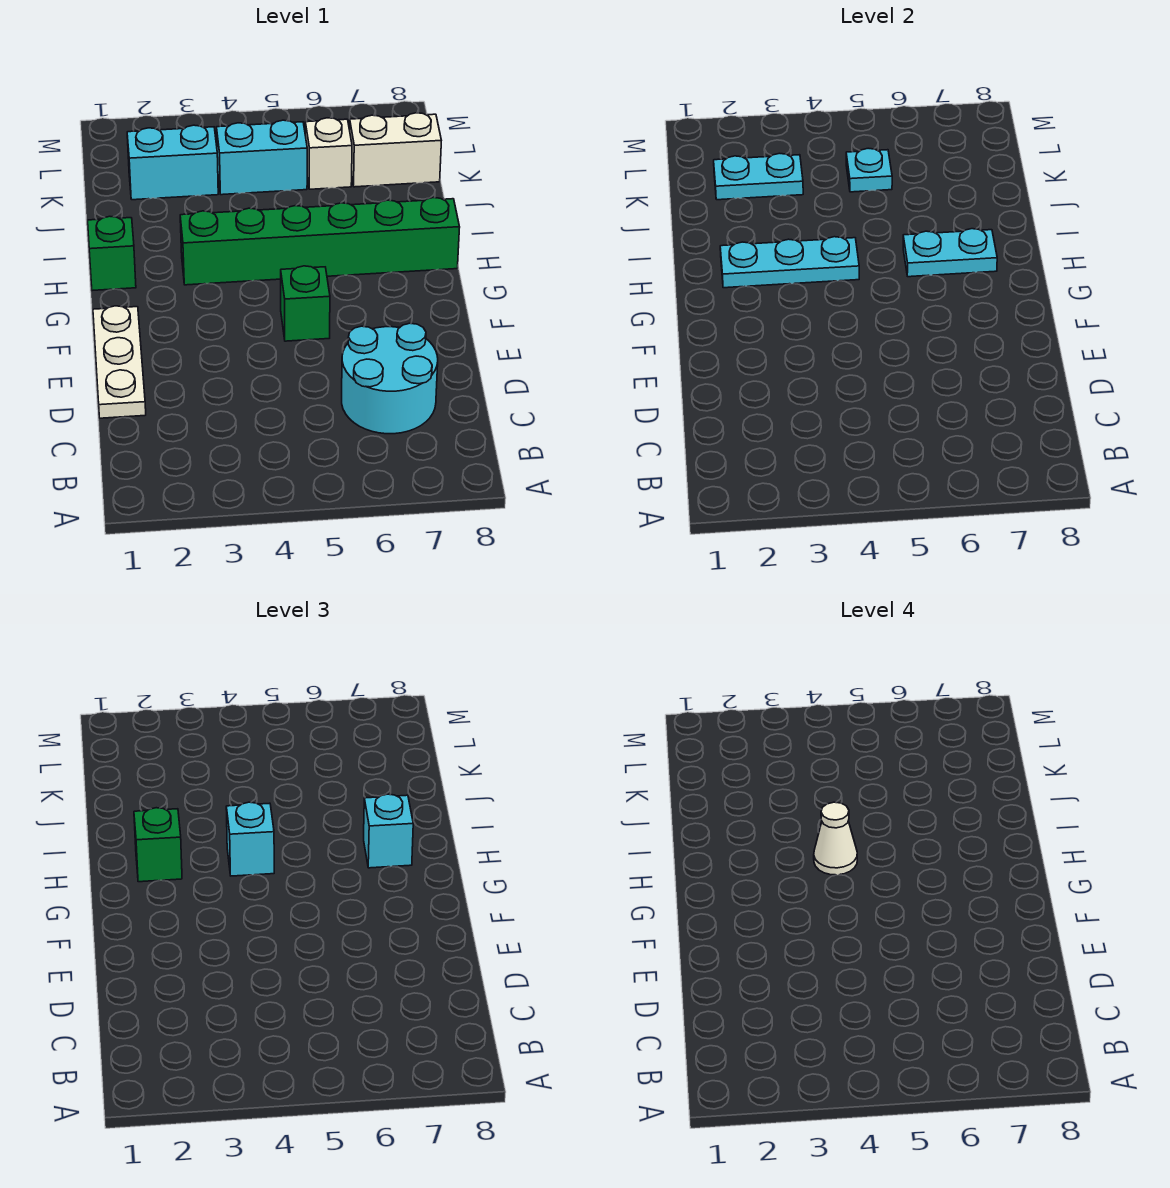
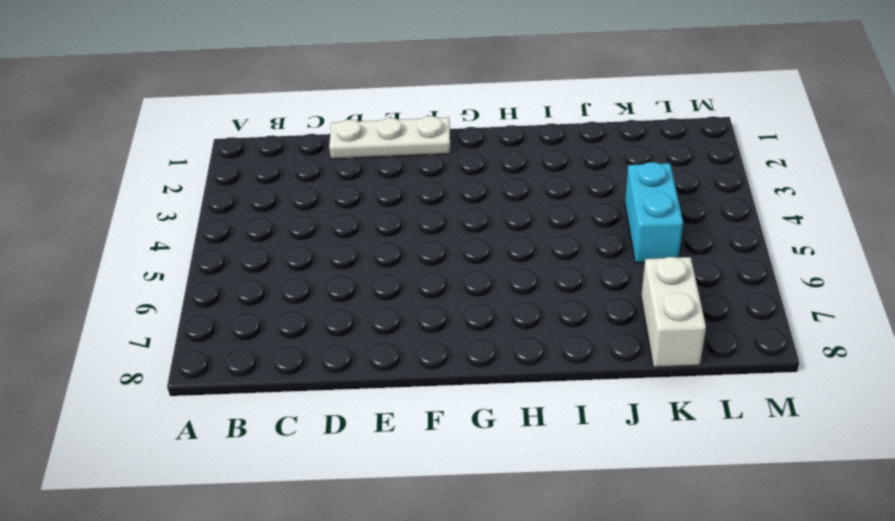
none -> cyan round brick C6:D7 level 1
none -> green brick F5 level 1
none -> green brick H1 level 1

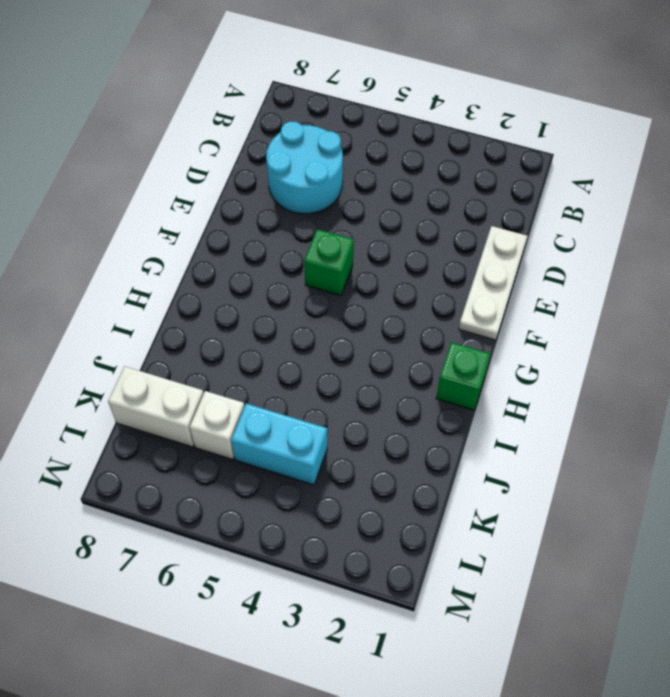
none -> green brick H3:H8 level 1
none -> cyan brick K2:K3 level 1
none -> cyan plate H2:H4 level 2

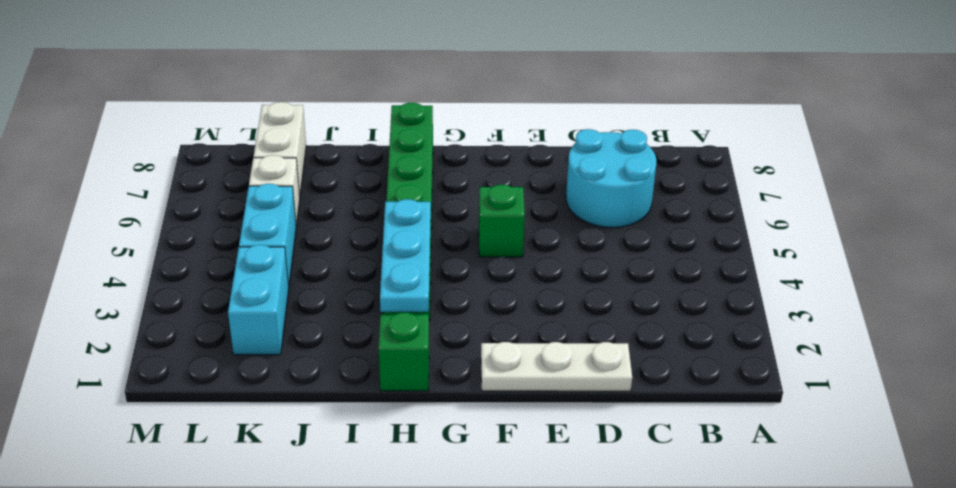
none -> cyan plate H6:H7 level 2
none -> cyan plate K2:K3 level 2
none -> cyan plate K5 level 2

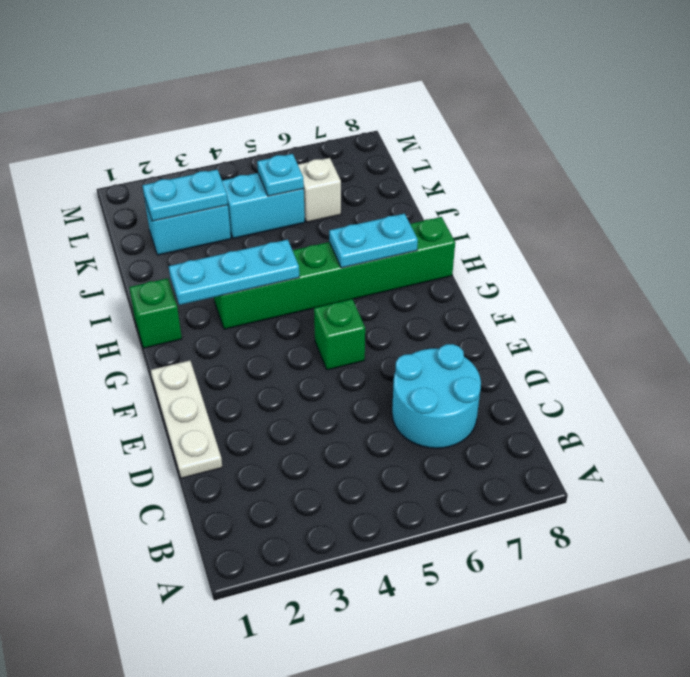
none -> white brick K7:K8 level 1
none -> green brick H2 level 3
none -> cyan brick H4 level 3

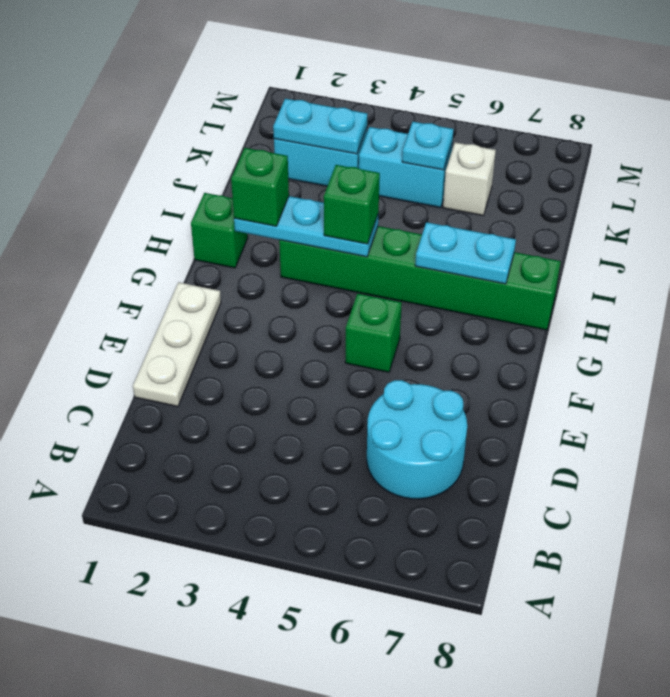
green brick H4 level 3 -> cyan brick H4 level 3
none -> white brick K7:K8 level 1
none -> cyan brick H7 level 3
none -> white cone H4 level 4

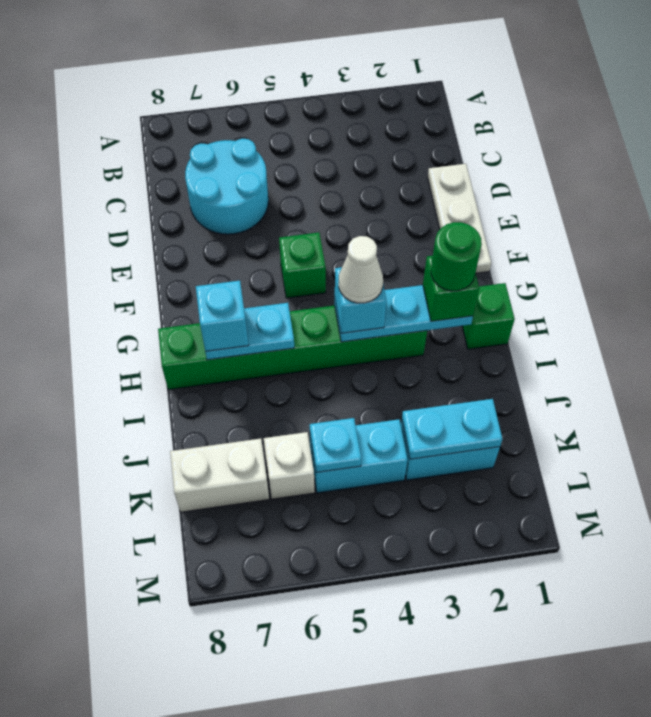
green round brick H2 level 4 -> none

